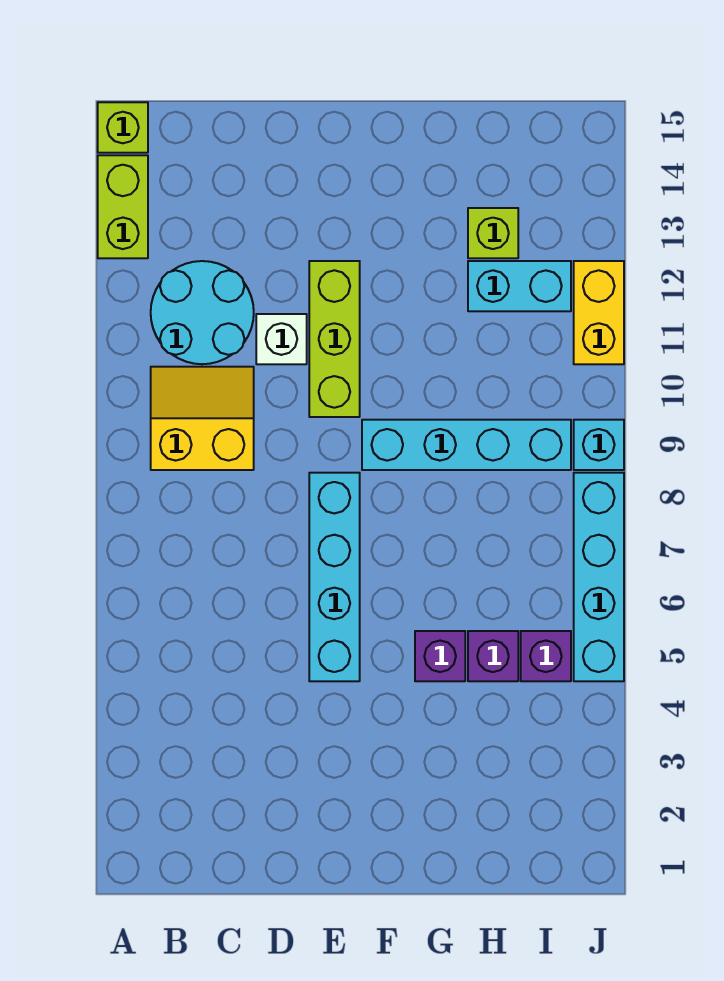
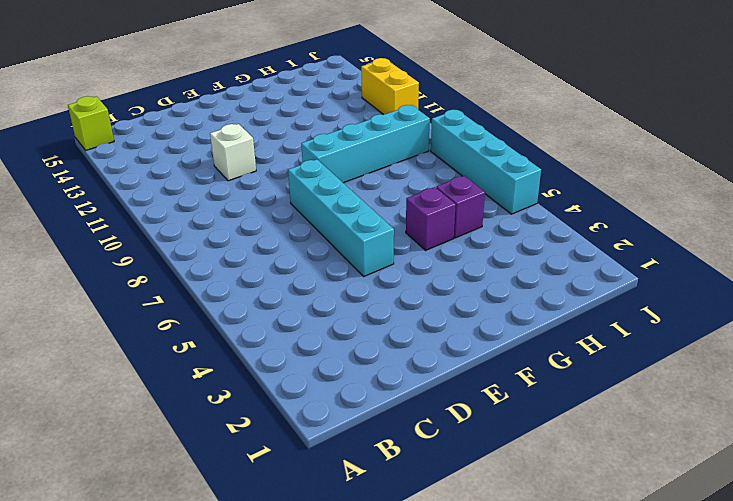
none -> lime brick A13:A14 level 1
none -> yellow slope B9:C10 level 1 top 9
none -> cyan round brick B11:C12 level 1

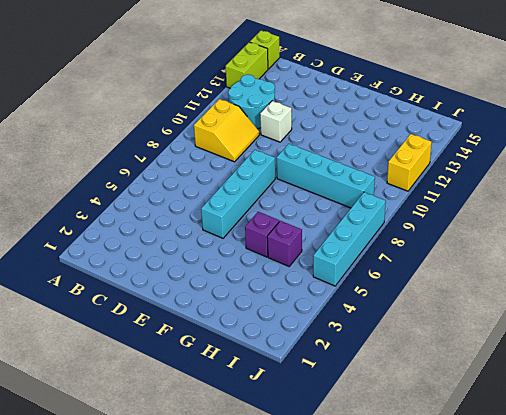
yellow slope B9:C10 level 1 top B -> yellow slope B9:C10 level 1 top 9
none -> lime brick E10:E12 level 1
none -> cyan brick H12:I12 level 1
none -> lime brick H13 level 1

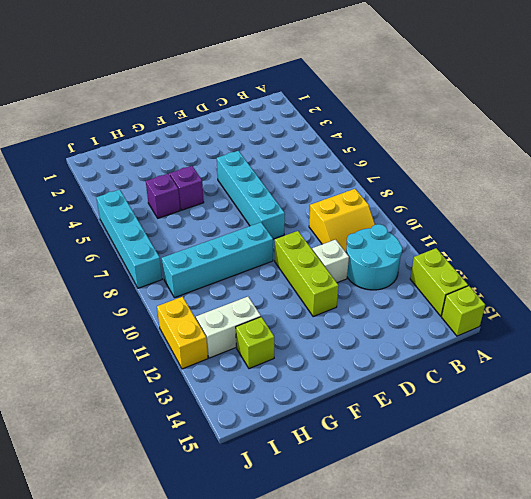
white brick H12:I12 level 1 -> cyan brick H12:I12 level 1
none -> purple brick I5 level 1
none -> cyan brick J9 level 1

